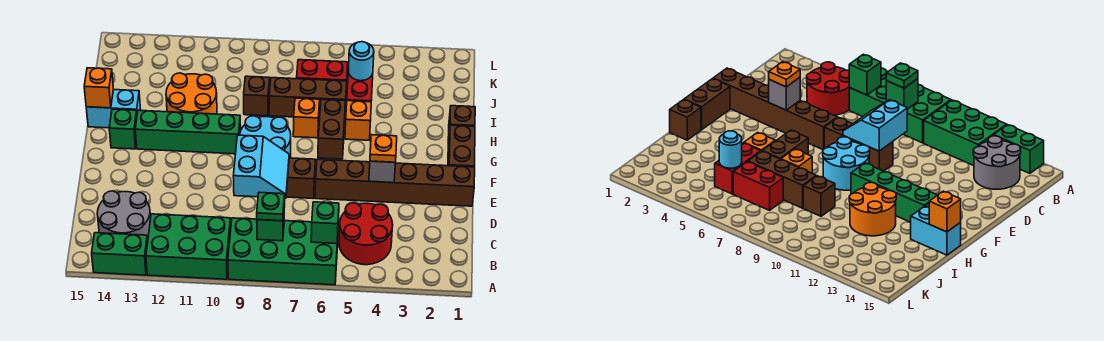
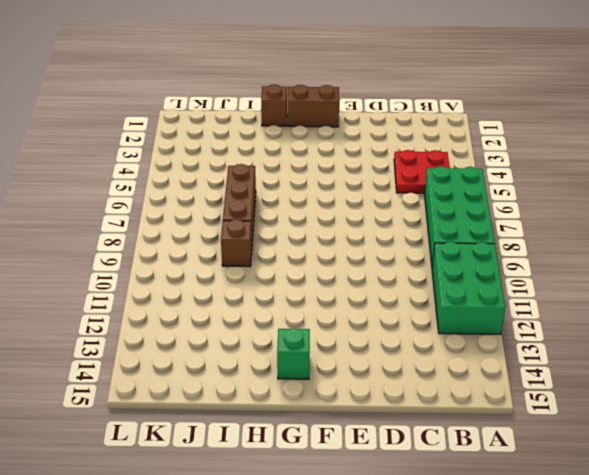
red plate B4:C5 level 1 -> red round brick B4:C5 level 1
none -> green brick A13:A14 level 1
none -> grey round brick B13:C14 level 1
none -> brown brick E1:E6 level 1

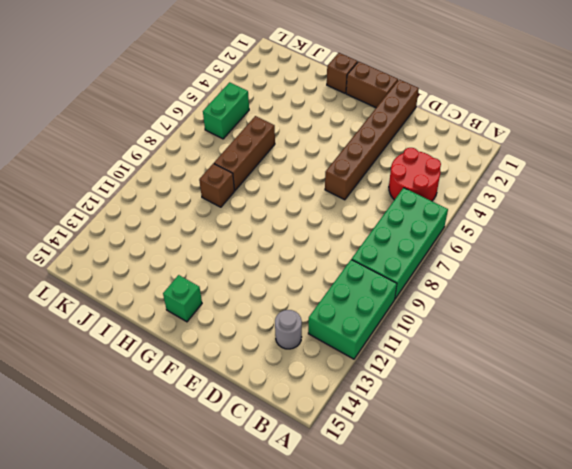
grey round brick C13 level 1 -> grey round brick B13:C14 level 1
green brick K5:K6 level 1 -> green brick A13:A14 level 1
none -> brown brick E7:E9 level 1
none -> cyan round brick F8:G9 level 1
none -> brown brick G6:H6 level 1

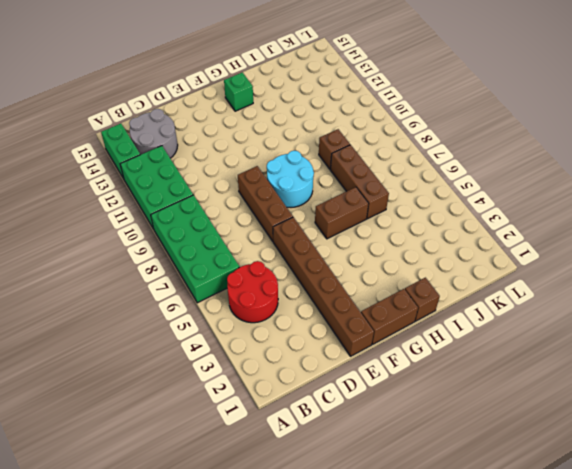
none -> green brick G10:G13 level 1
none -> orange brick H5 level 1
none -> orange brick H7 level 1

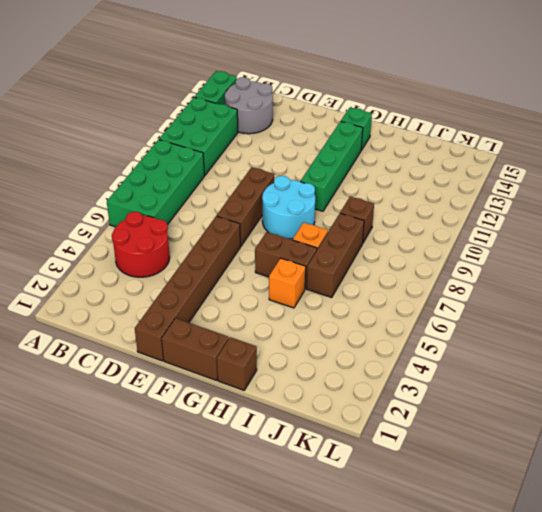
none -> orange round brick H11:I12 level 1
none -> cyan brick H14:H15 level 1
none -> red brick I5:J5 level 1

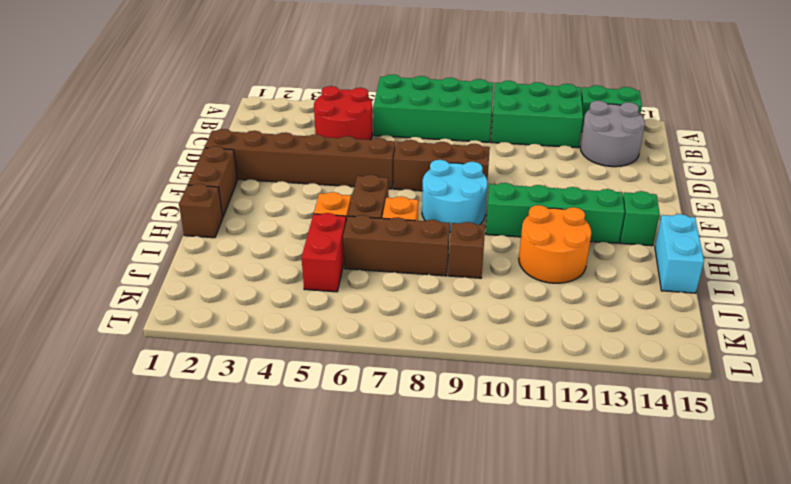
cyan brick H15:I15 level 1 -> cyan brick H14:H15 level 1
none -> red brick J6:J7 level 1
none -> green brick B6 level 2
none -> green brick B8 level 2

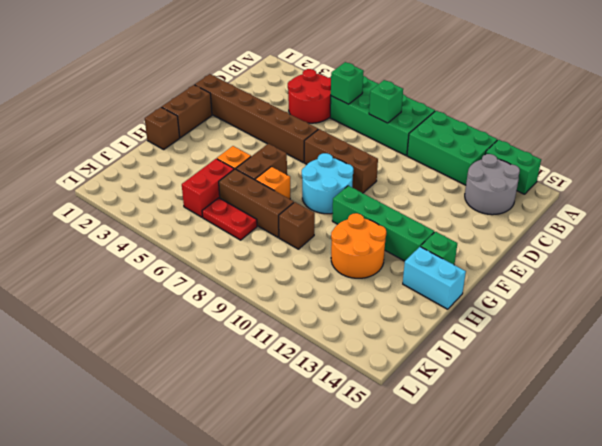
red plate J6:J7 level 1 -> red brick J6:J7 level 1
none -> cyan slope D8:E9 level 2 top 9
none -> grey brick E4 level 2
none -> orange brick H15 level 2

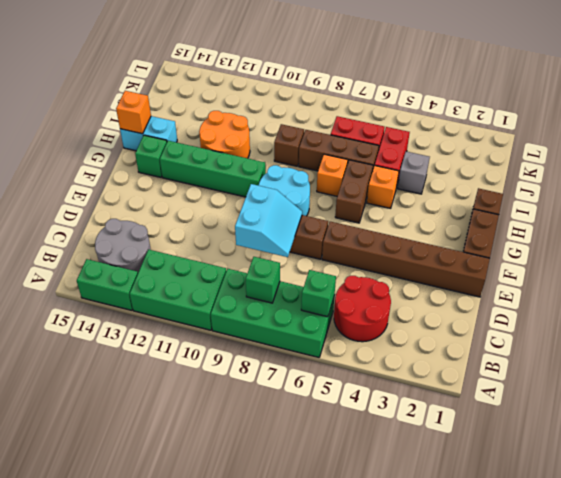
grey brick I4 level 1 -> grey brick E4 level 2
none -> cyan round brick J5 level 2
none -> green plate B8 level 3
none -> orange plate E4 level 3

